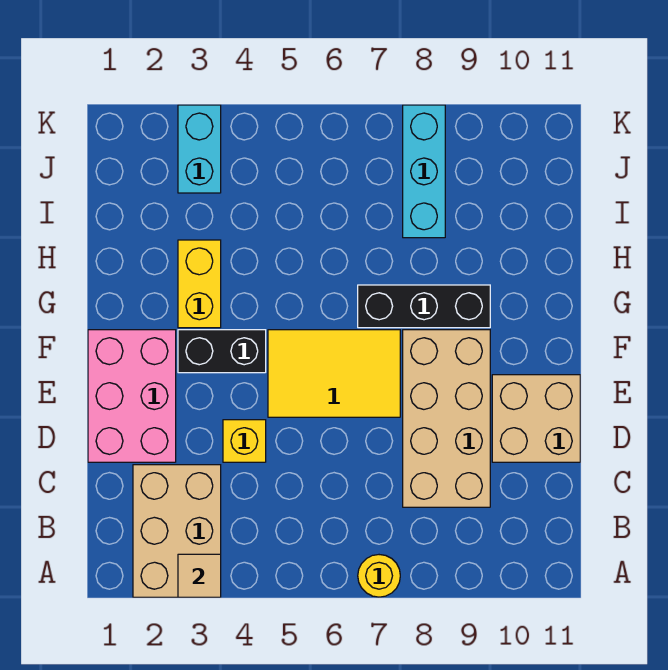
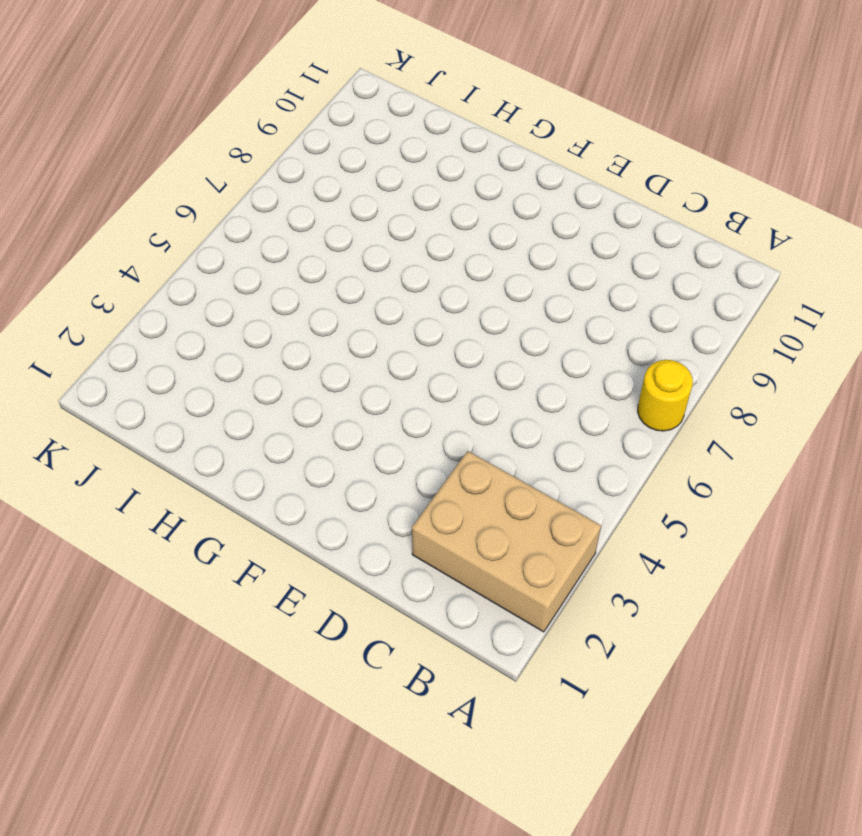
none -> tan brick C8:F9 level 1
none -> pink brick D1:F2 level 1
none -> yellow brick D4 level 1

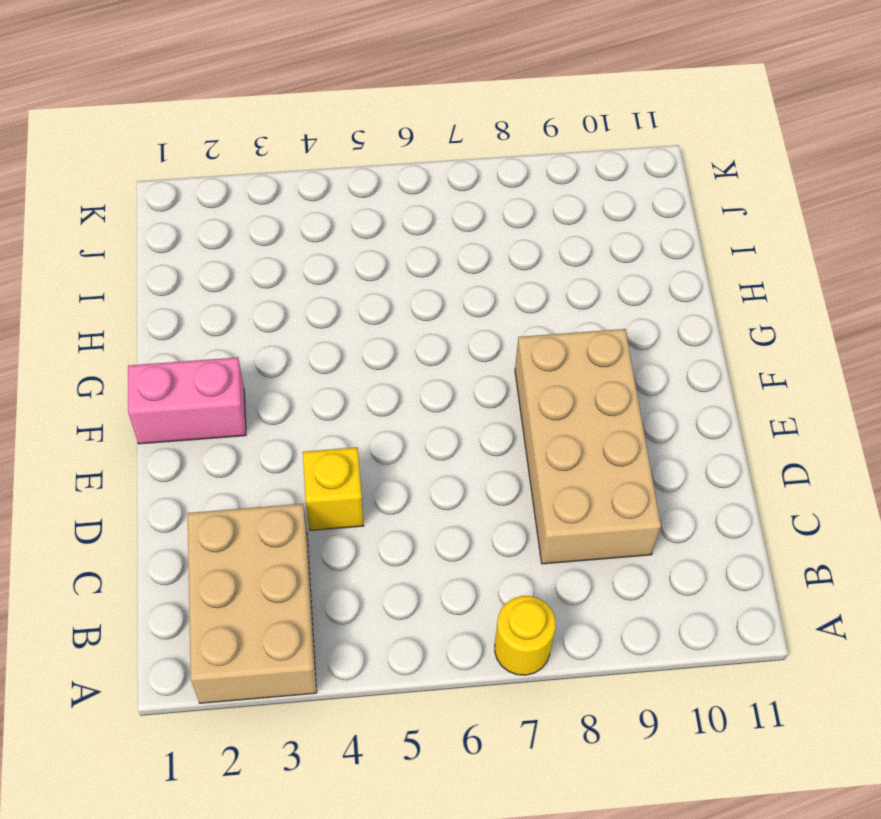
pink brick F1:F2 level 1 -> pink brick D1:F2 level 1
none -> tan brick D10:E11 level 1
none -> yellow tile E5:F7 level 1
none -> black brick F3:F4 level 1

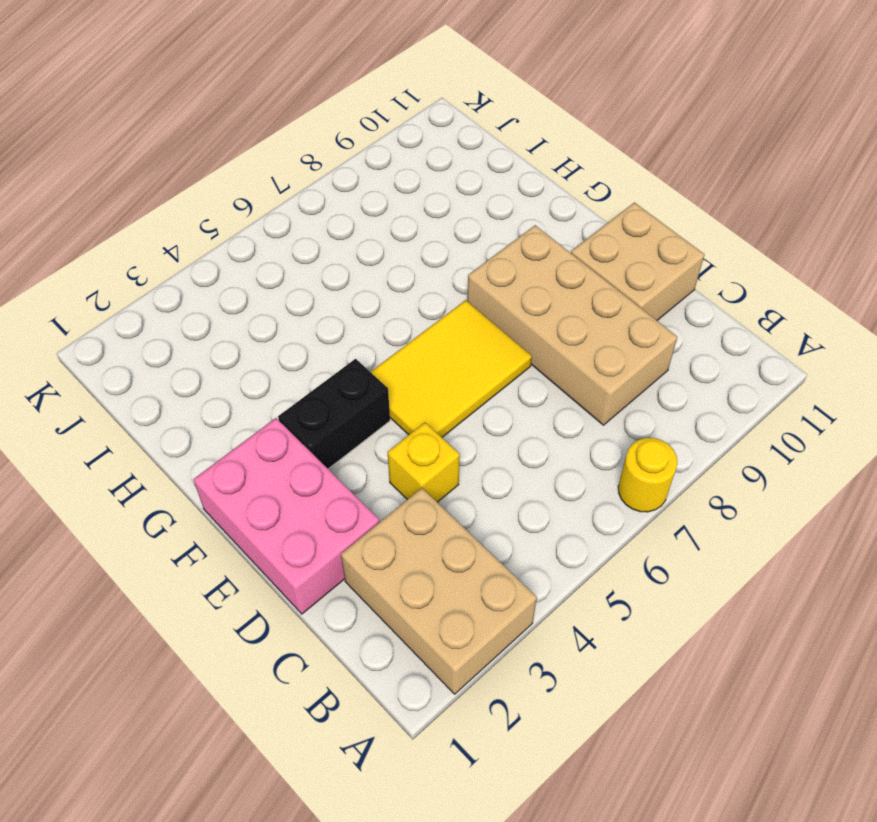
none -> yellow brick G3:H3 level 1
none -> black brick G7:G9 level 1
none -> cyan brick I8:K8 level 1

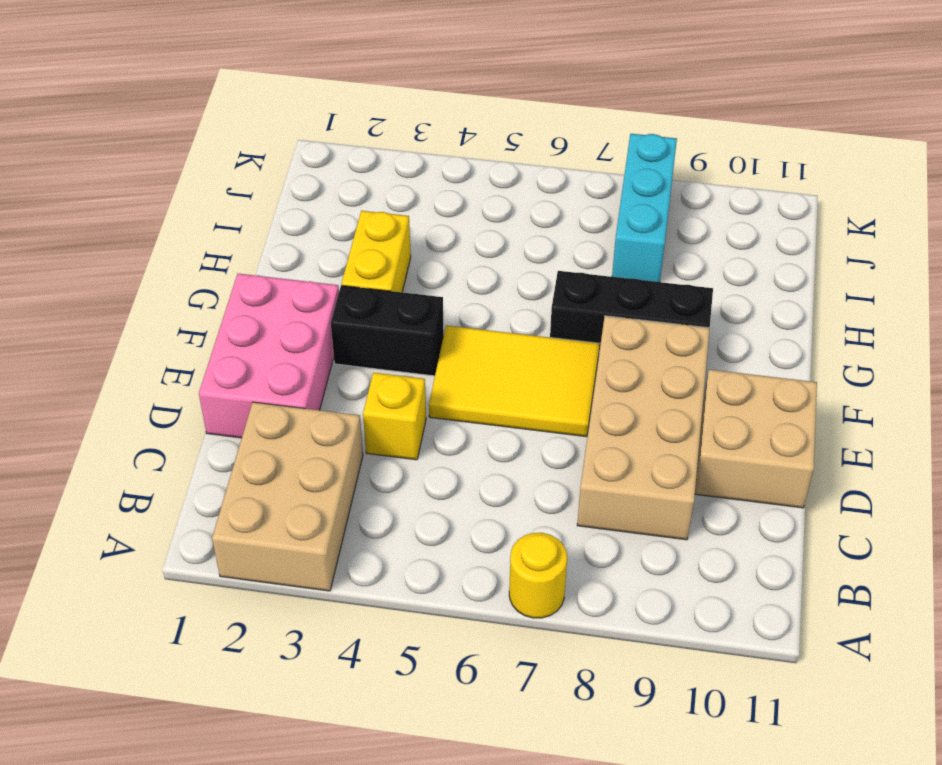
none -> cyan brick J3:K3 level 1
none -> tan tile A3 level 2

